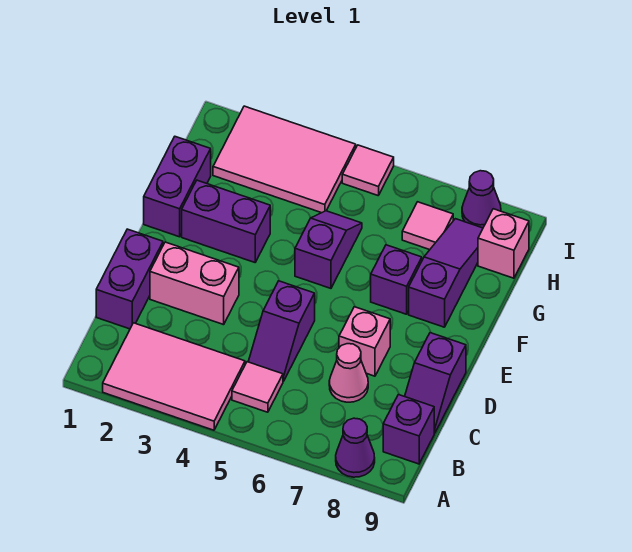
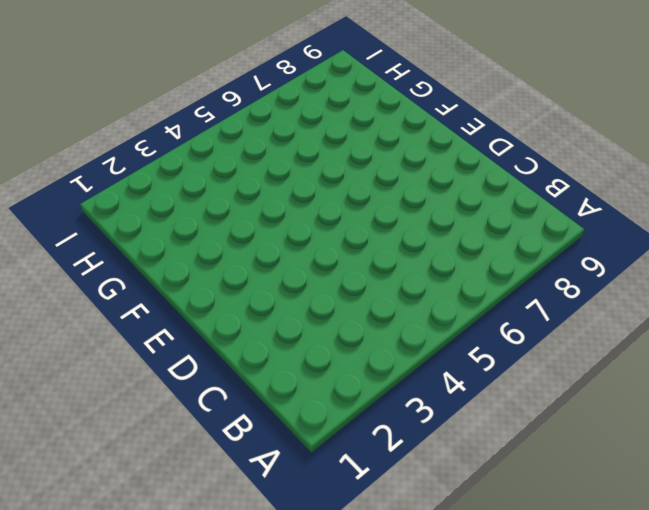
none -> pink tile A2:B4 level 1
none -> purple cone A8 level 1
none -> pink tile B5 level 1

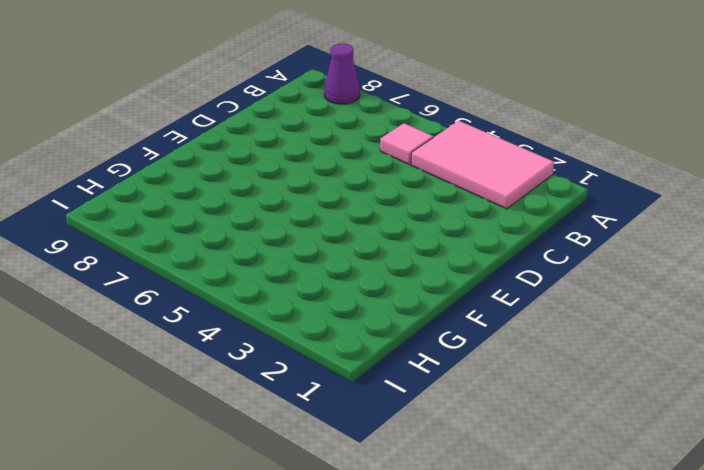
none -> purple brick B9 level 1
none -> purple brick C1:D1 level 1
none -> purple slope C5:D5 level 1 top D

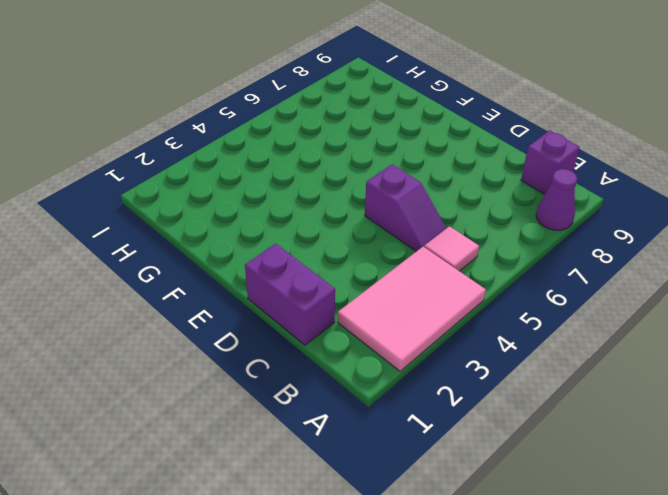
none -> pink cone C7 level 1
none -> purple slope C9:D9 level 1 top D
none -> pink brick D2:D3 level 1

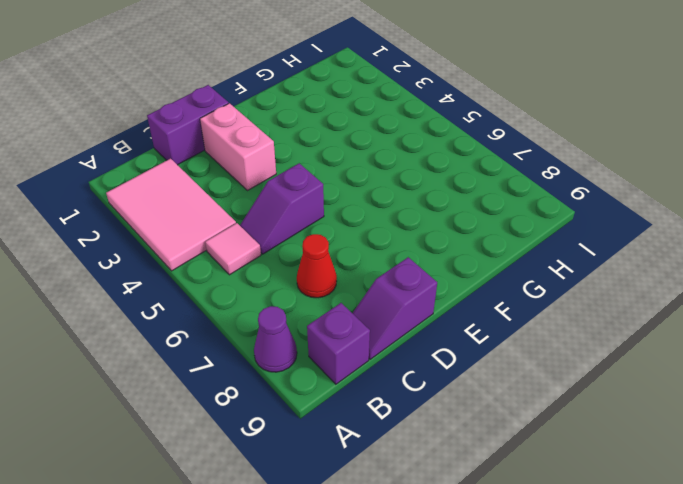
red cone C7 level 1 -> pink cone C7 level 1
none -> pink brick D7 level 1
none -> purple brick F1:G1 level 1
none -> purple brick F2:F3 level 1

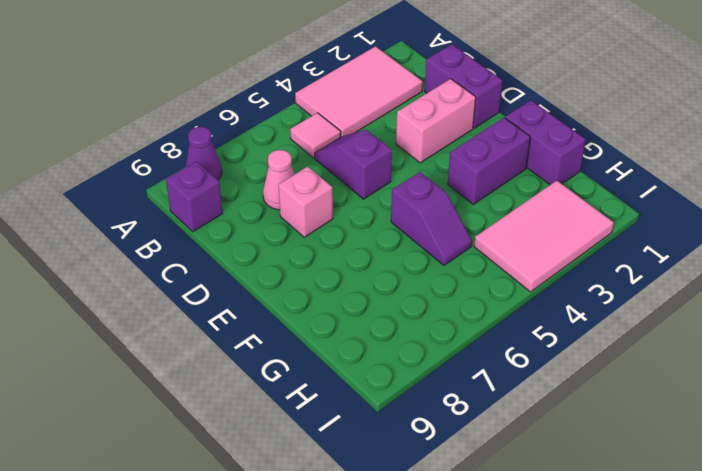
none -> purple slope C9:D9 level 1 top D
none -> purple brick F7 level 1
none -> purple slope F8:H8 level 1 top F

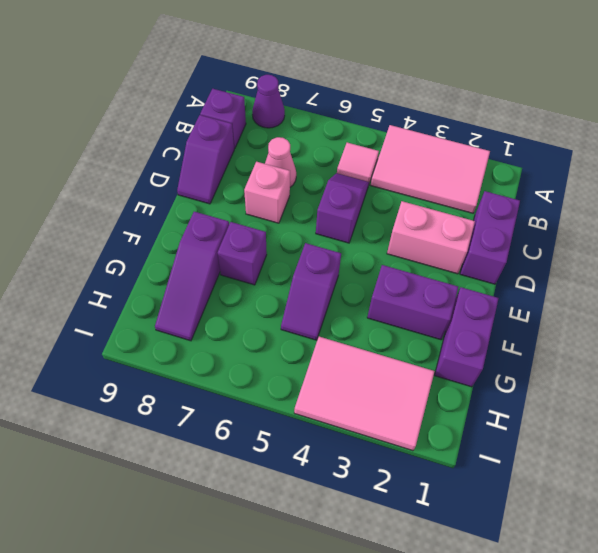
purple slope C9:D9 level 1 top C -> purple slope C9:D9 level 1 top D
none -> pink tile H7 level 1
none -> pink brick H9 level 1
none -> pink tile I5 level 1

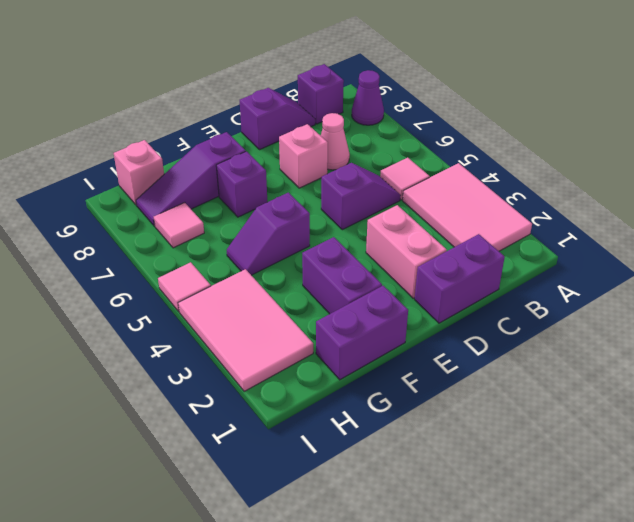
none -> purple cone I8 level 1

